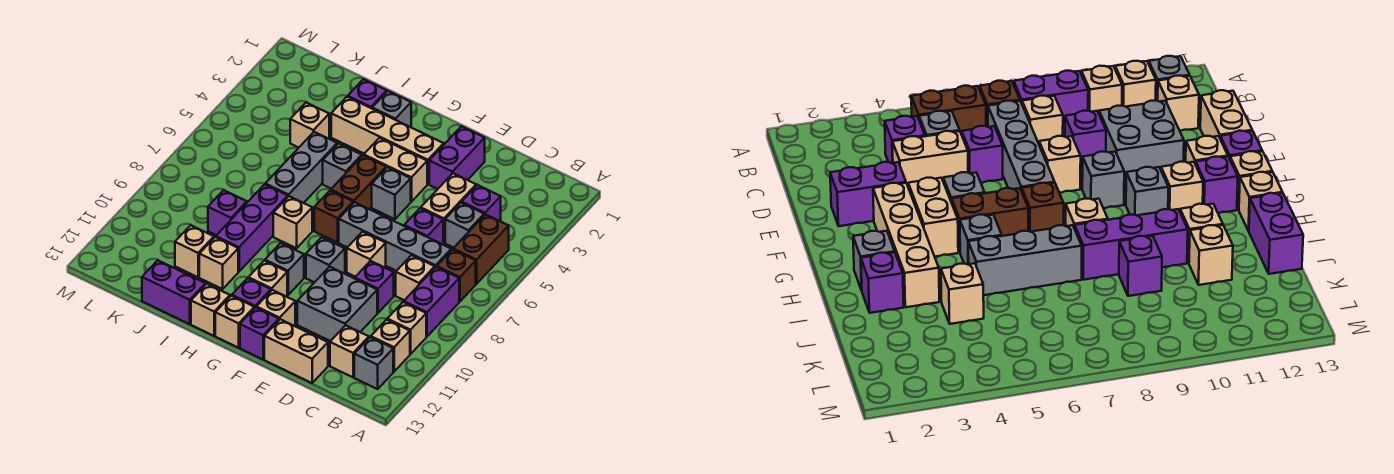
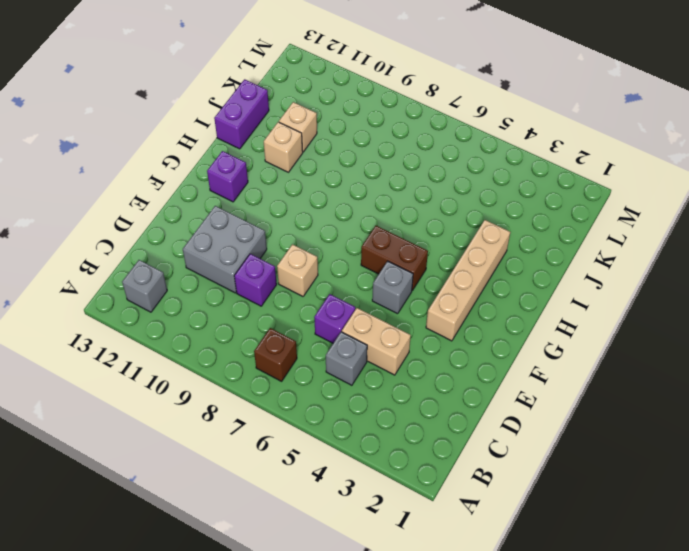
none -> brown brick B5:B6 level 1
none -> purple brick B8:B9 level 1
none -> tan brick B10 level 1
none -> tan brick B11 level 1

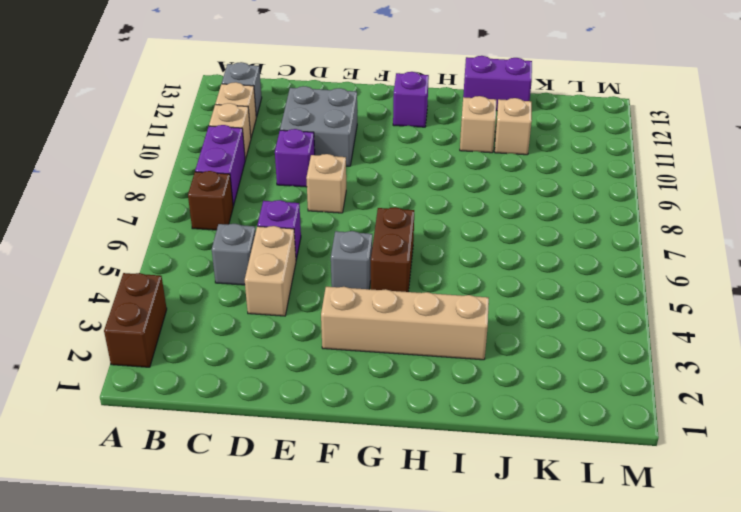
brown brick A2:A3 level 1 -> brown brick B5:B6 level 1
none -> purple brick C4 level 1
none -> grey brick C7:F7 level 1
none -> tan brick C8 level 1
none -> tan brick C12 level 1

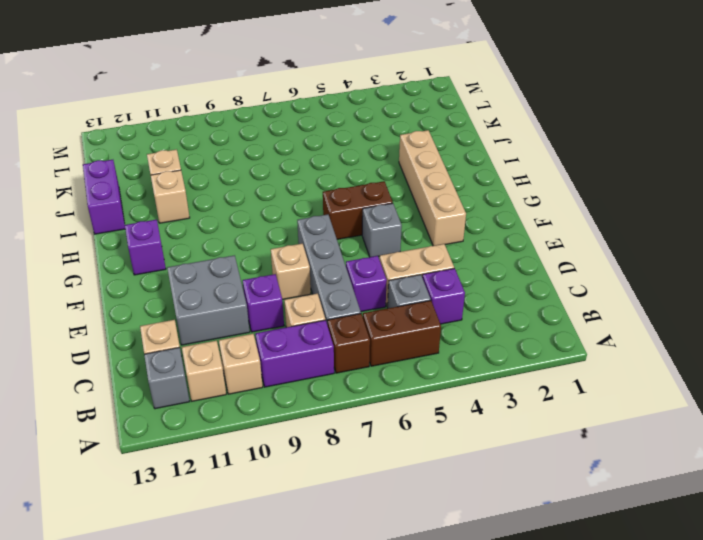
none -> tan brick D13:E13 level 1
none -> purple brick E2:E3 level 1
none -> tan brick F4:G4 level 1
none -> grey brick F9 level 1

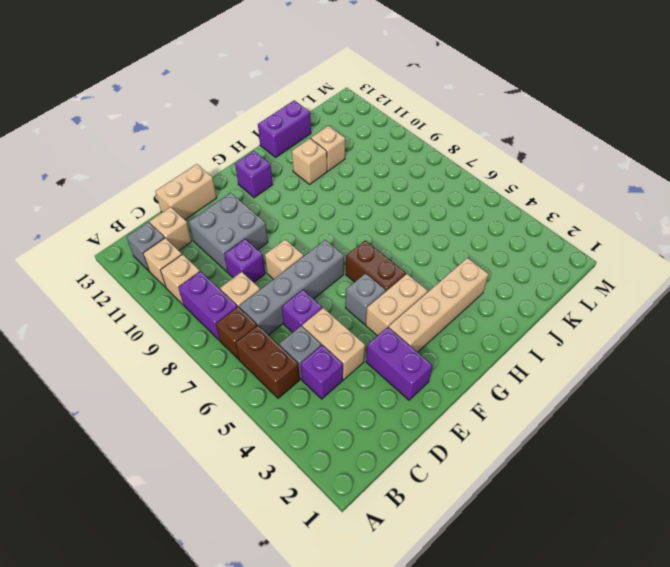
none -> grey brick F9 level 1
none -> tan brick F12 level 1
none -> purple brick F13 level 1
none -> brown brick G7 level 1

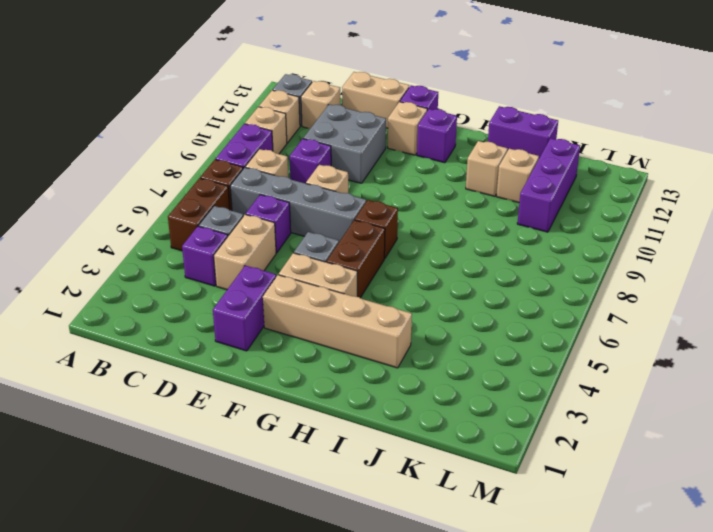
purple brick K10:K12 level 1 -> purple brick I8:I10 level 1
none -> grey brick F9 level 1
none -> grey brick G10 level 1
none -> tan brick G11 level 1
none -> tan brick G13 level 1

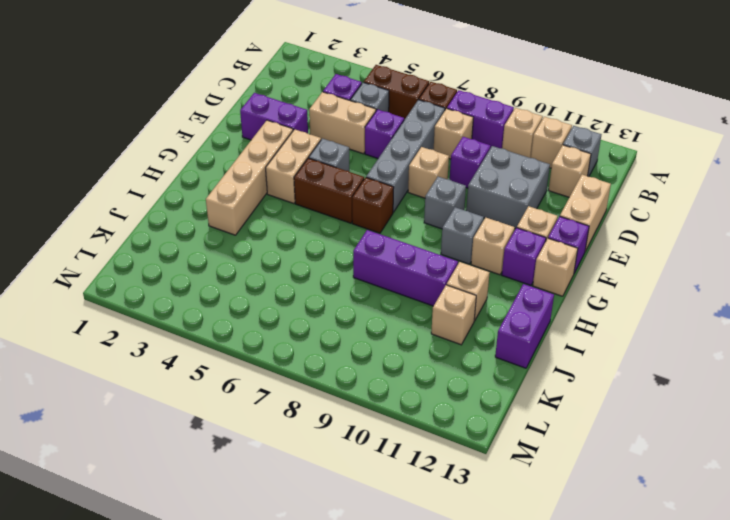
none -> grey brick H2 level 1
none -> grey brick H5 level 1
none -> tan brick H8 level 1
none -> tan brick H13 level 1

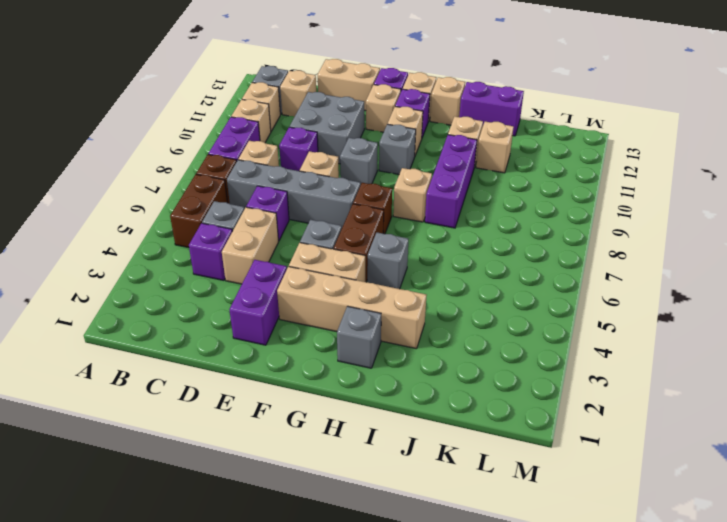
none -> purple brick I2 level 1
none -> grey brick I5:I7 level 1
none -> tan brick J4 level 1
none -> purple brick J9 level 1

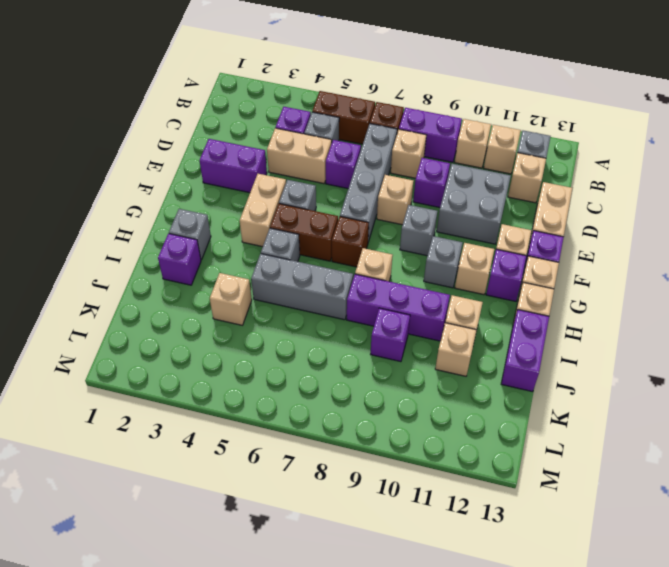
none -> tan brick F3:I3 level 1

